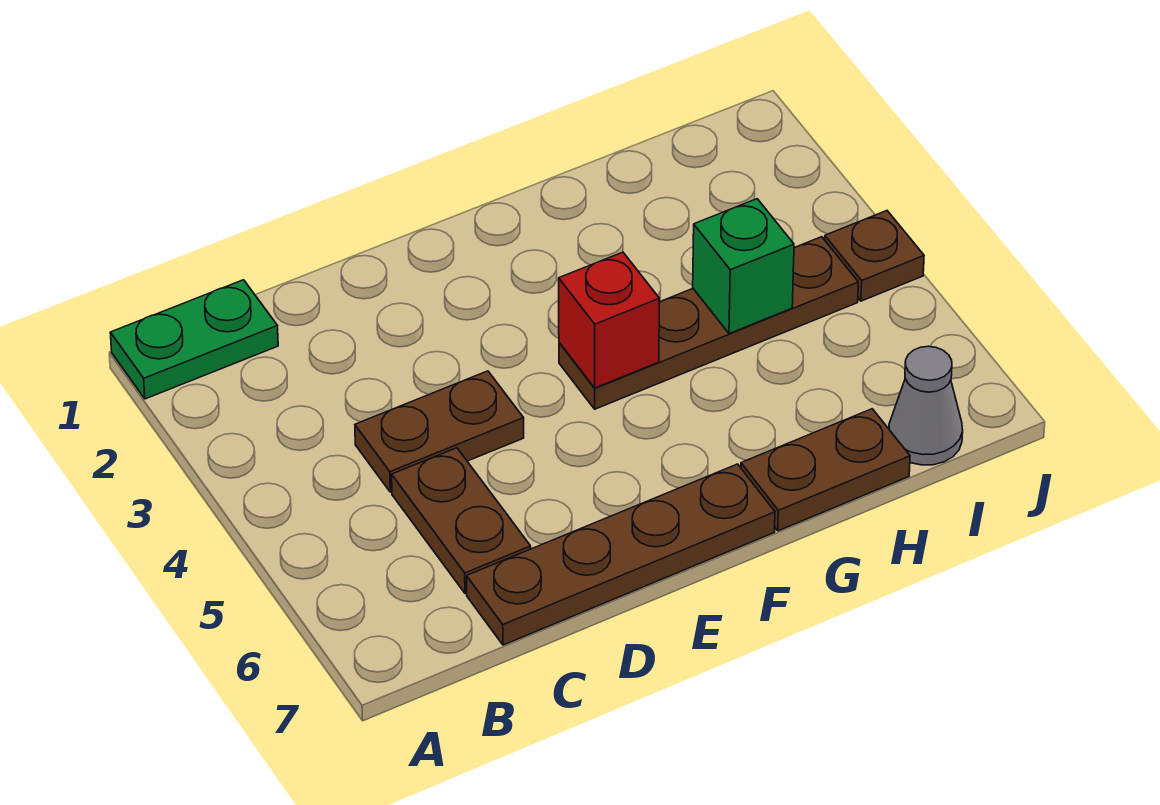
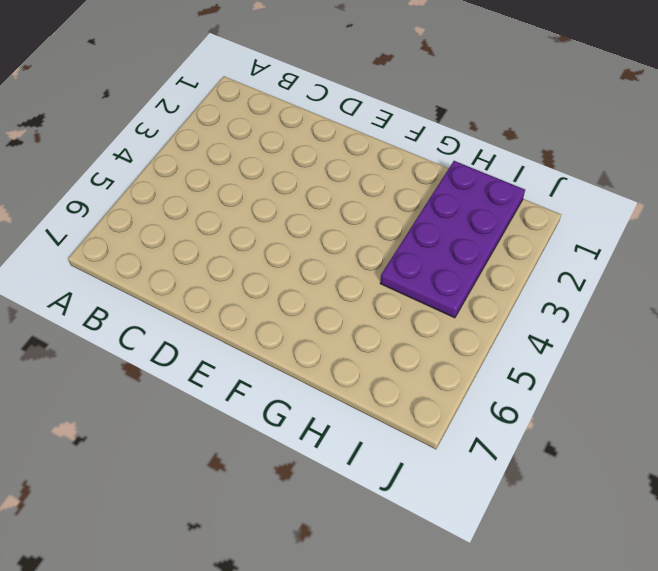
purple plate H1:I4 level 1 -> brown plate F4:I4 level 1
none -> green plate A1:B1 level 1
none -> brown plate C4:D4 level 1

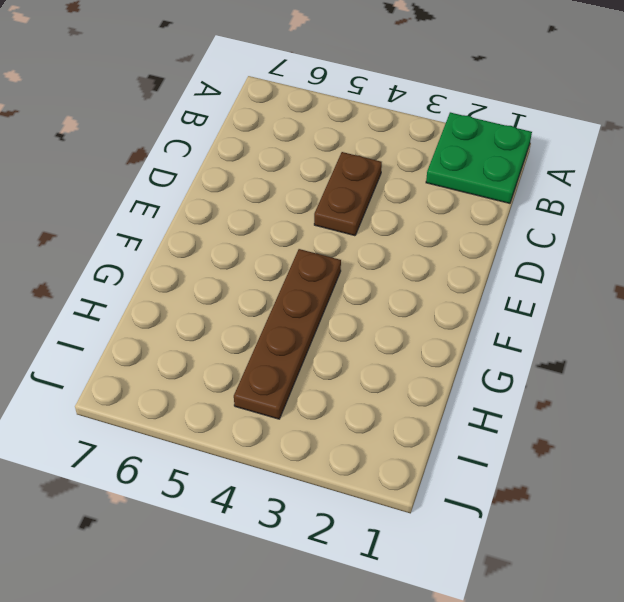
green plate A1:B2 level 1 -> green plate A1:B1 level 1
none -> brown plate C5:C6 level 1
none -> brown plate C7:F7 level 1

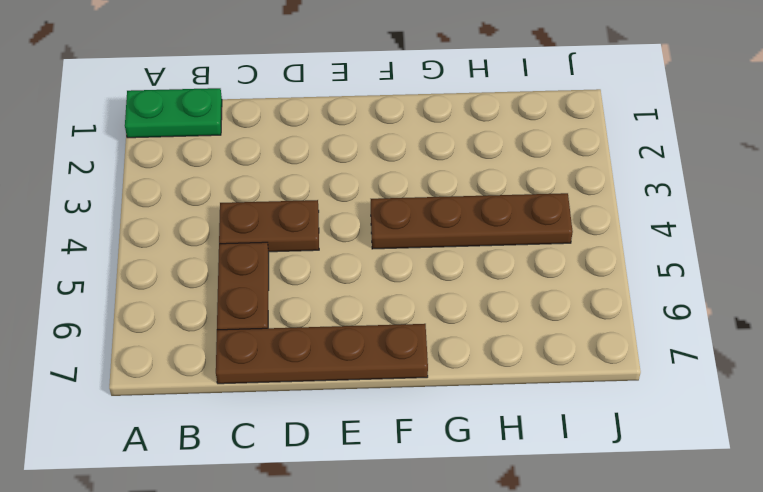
none -> brown plate G7:H7 level 1
none -> grey cone I7 level 1

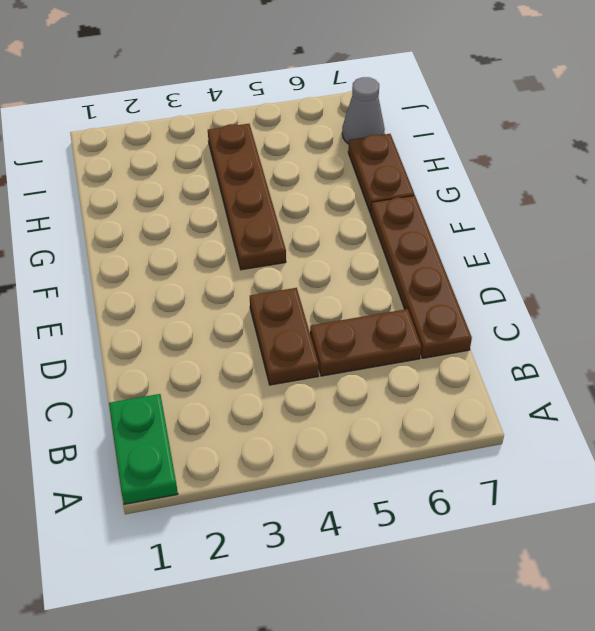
none -> brown plate J4 level 1
none -> red brick F4 level 2

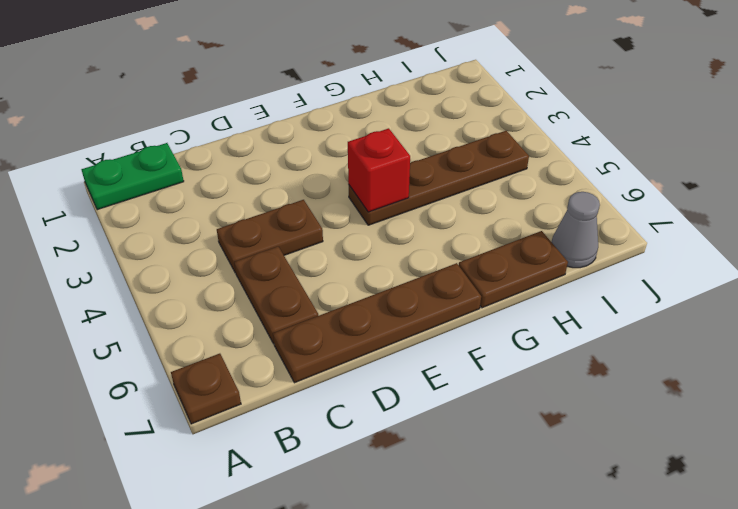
brown plate A7 level 1 -> brown plate J4 level 1
none -> green brick H4 level 2

